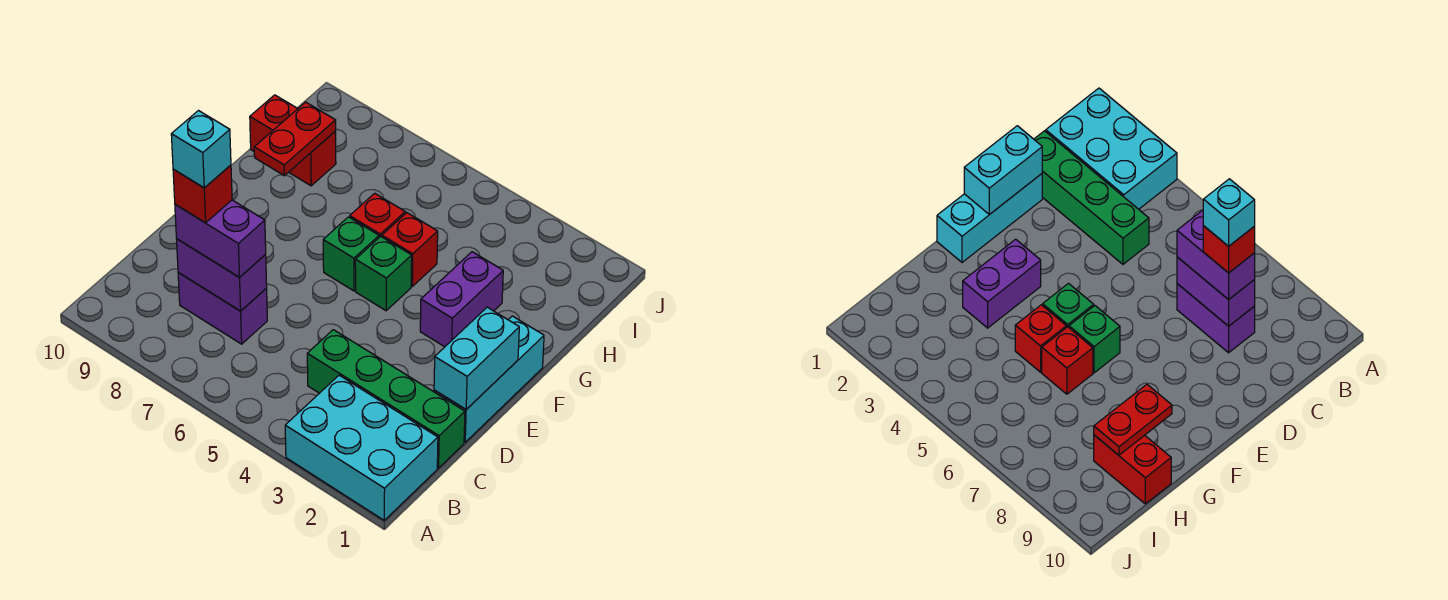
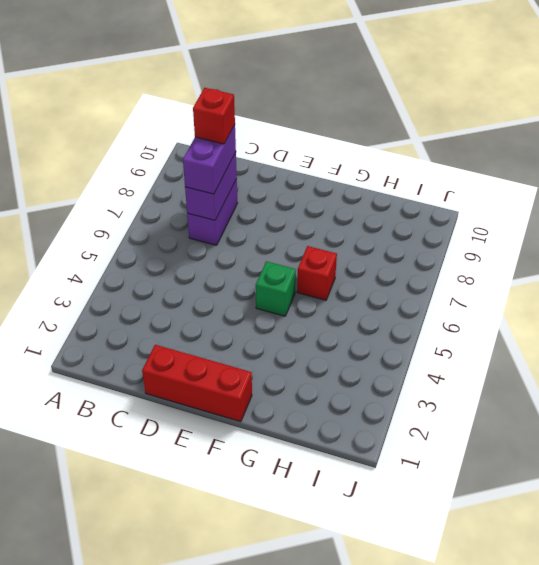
red brick D1:F1 level 1 -> cyan brick D1:F1 level 1
none -> cyan brick A1:B3 level 1
none -> green brick C1:C4 level 1
none -> purple brick F3:G3 level 1

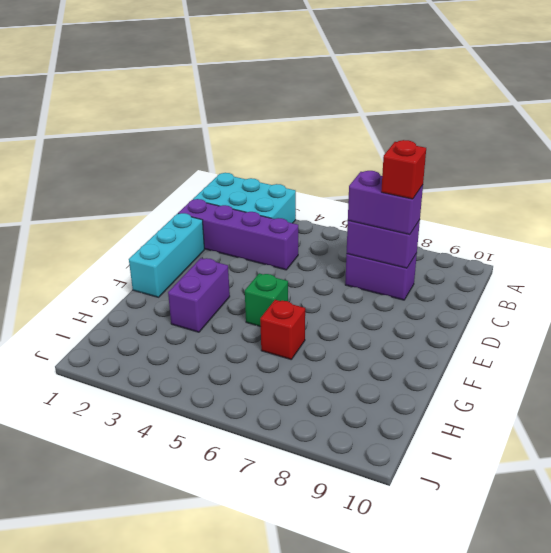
purple brick C1:C4 level 1 -> green brick C1:C4 level 1
none -> green brick F6 level 1
none -> red brick G5 level 1
none -> red brick H9:H10 level 1

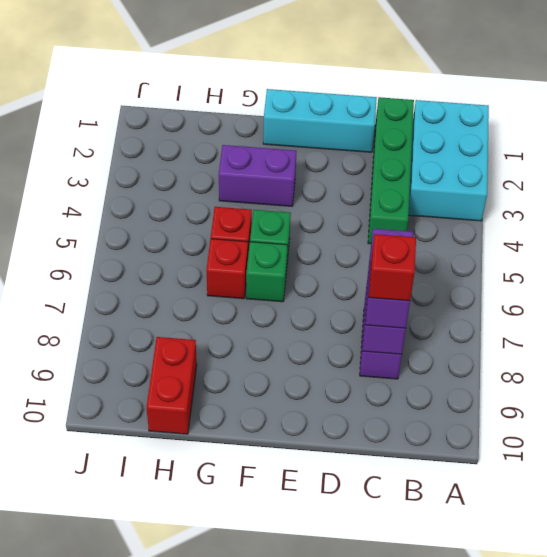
none -> cyan brick D1:E1 level 2
none -> red plate G9:H9 level 2
none -> cyan brick C8 level 5

